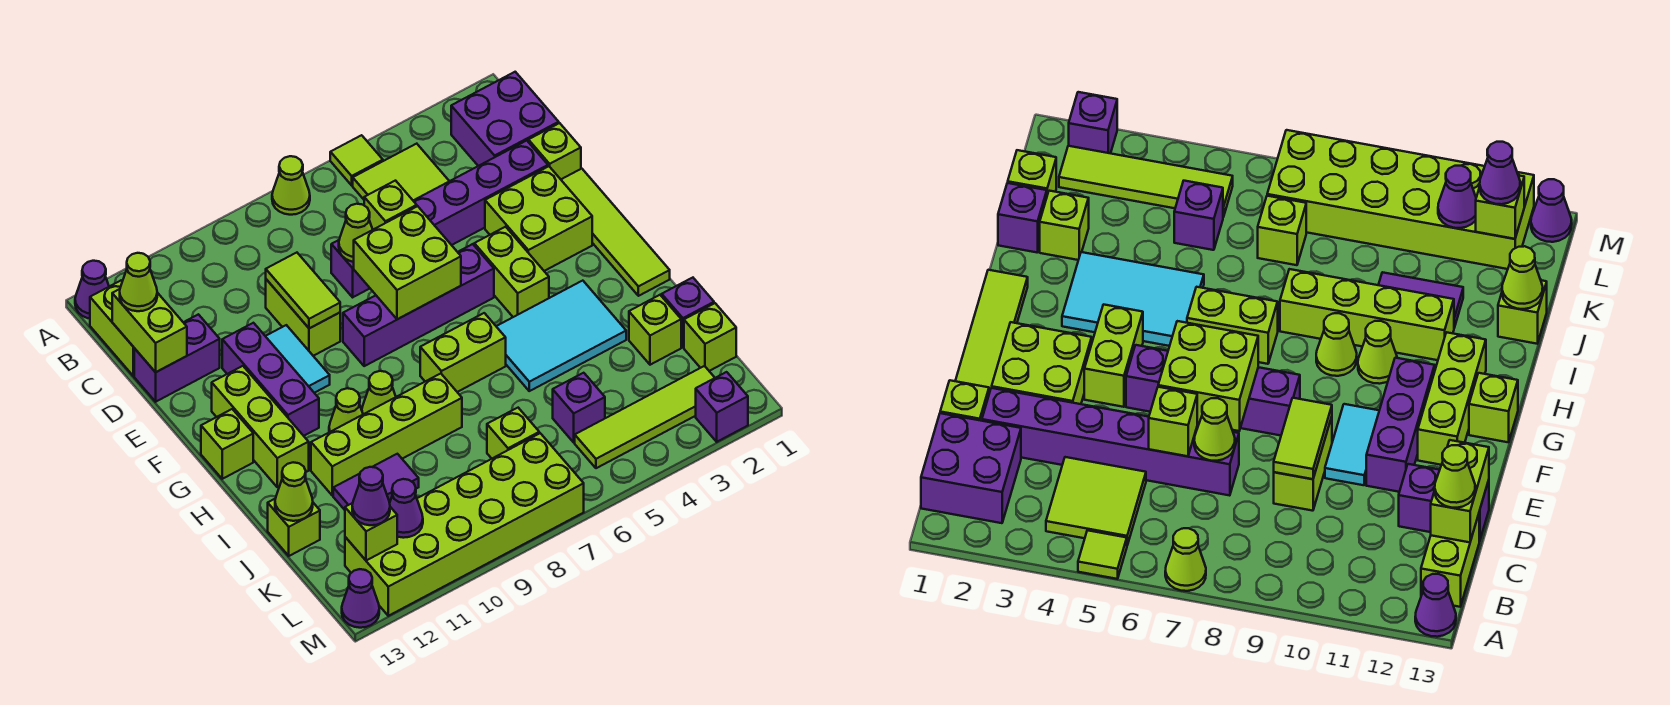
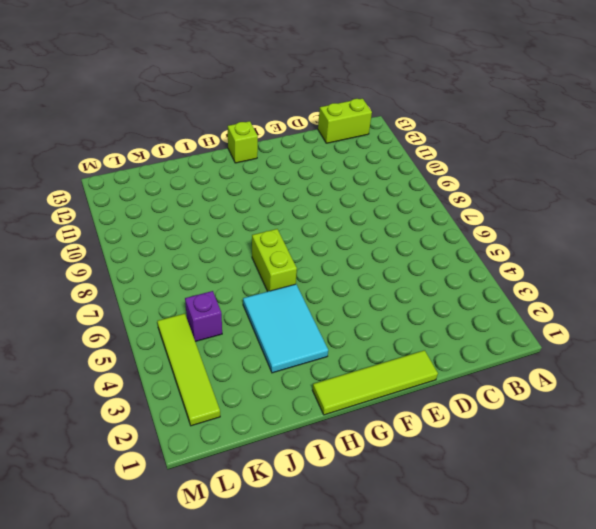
none -> lime tile A5 level 1
none -> lime cone A7 level 1
none -> purple cone A13 level 1
none -> purple brick B1:C2 level 1

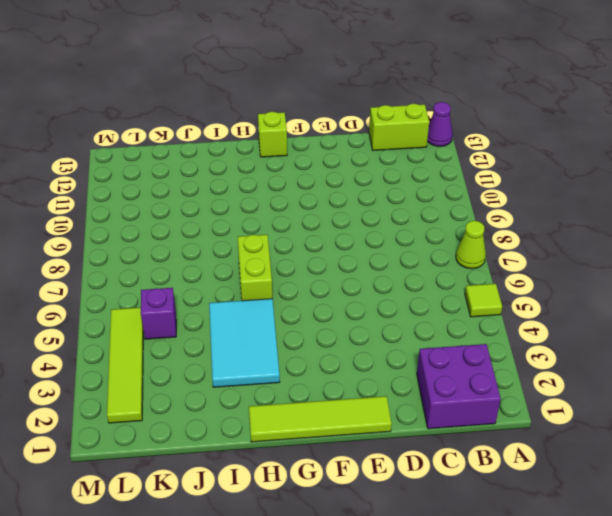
none -> lime tile B4:C5 level 1
none -> lime brick D1 level 1
none -> purple brick D2:D7 level 1
none -> lime brick D9:E9 level 1

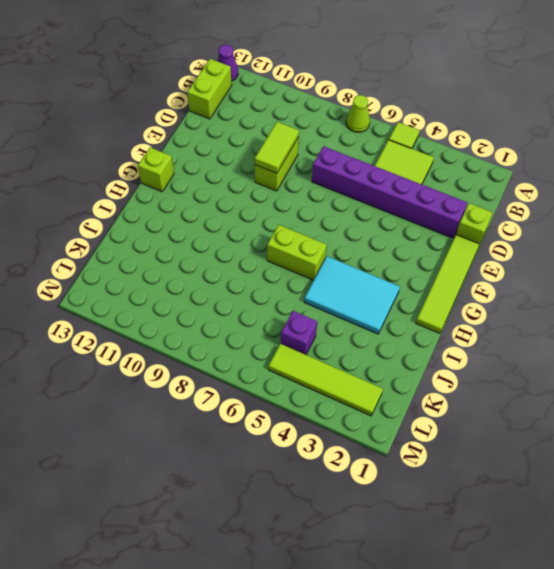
none -> purple brick B1:C2 level 1
none -> purple brick D12:D13 level 1
none -> lime brick E2:F3 level 1
none -> cyan tile E10:F10 level 1

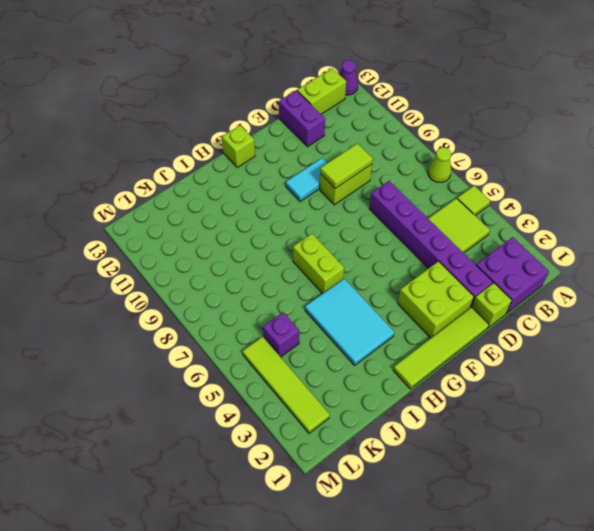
none -> purple brick E11:G11 level 1
none -> lime brick F4:G4 level 1
none -> purple brick F5:F8 level 1
none -> lime brick F12:H12 level 1

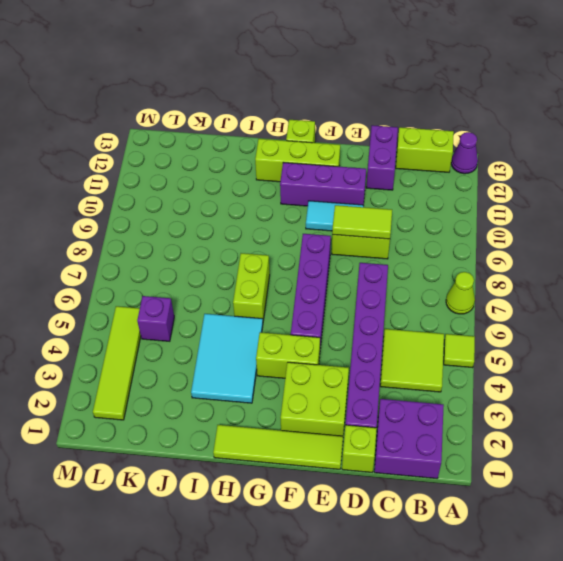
none -> lime cone H9 level 1
none -> lime cone H10 level 1
none -> lime brick I8:I11 level 1
none -> purple brick J1 level 1

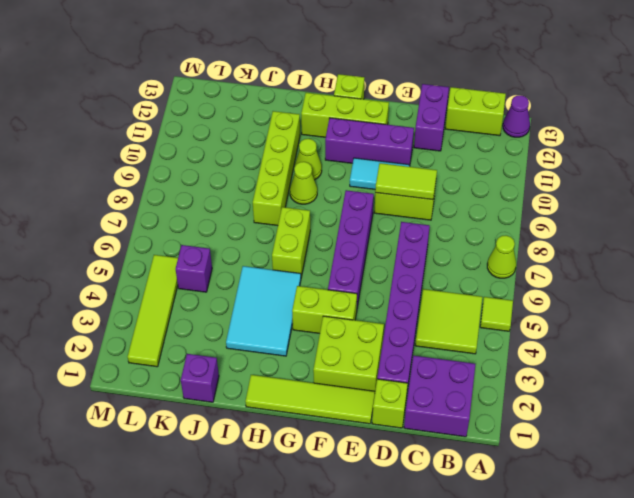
none -> lime brick J2 level 1
none -> purple tile J10:J11 level 1
none -> lime brick J13 level 1
none -> lime brick K1 level 1

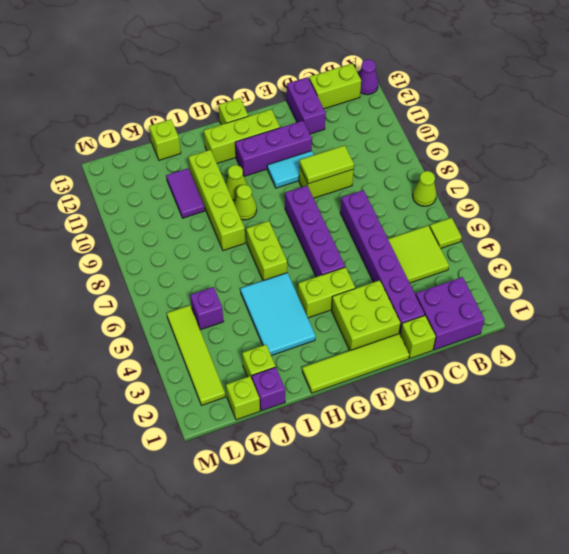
none -> lime brick K7 level 1
none -> lime brick L7:M12 level 1
none -> purple brick M2 level 1
none -> purple cone M13 level 1

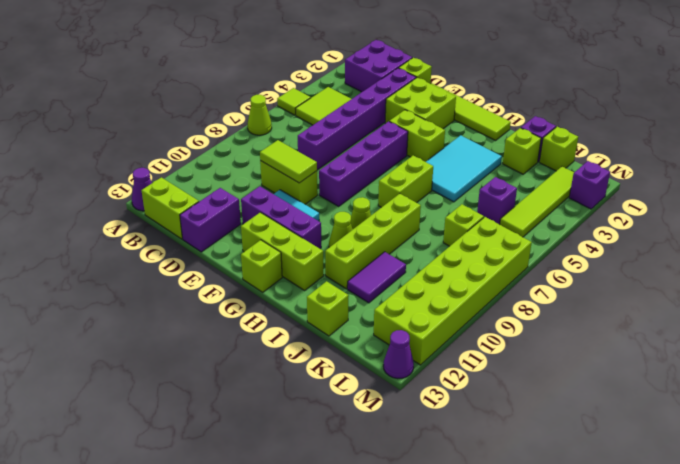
none -> lime brick C13:D13 level 2
none -> lime brick D6 level 2
none -> lime cone D7 level 2
none -> lime brick E6:F7 level 2

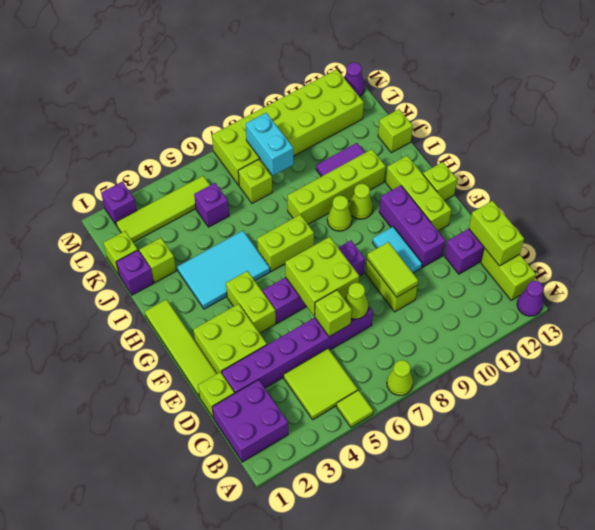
cyan brick K8:L8 level 2 -> none
none -> lime cone J13 level 2
none -> purple cone L11 level 2
none -> lime brick L12 level 2
none -> lime cone C13 level 3

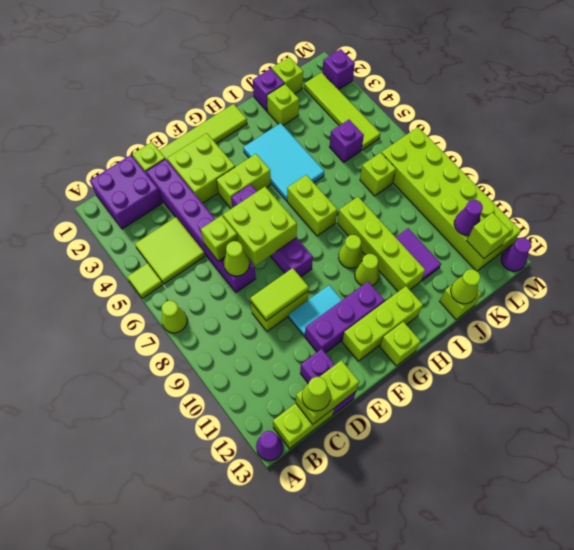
none -> purple cone L12 level 3

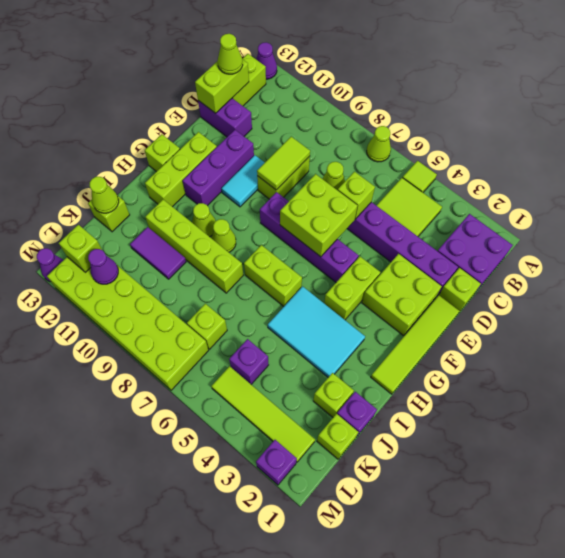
none -> purple cone L12 level 3

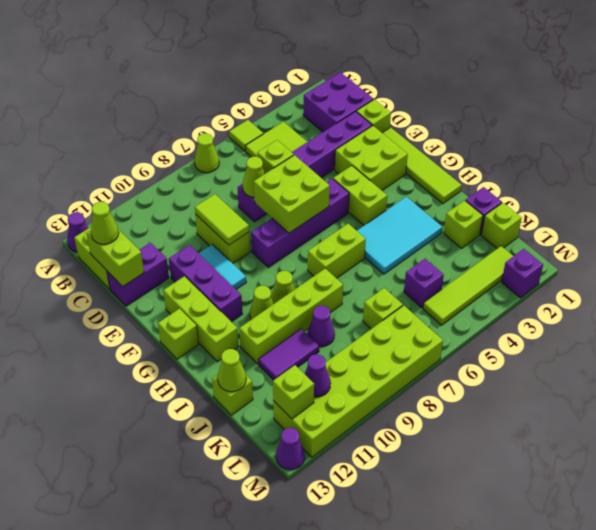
purple cone J9 level 1 -> purple cone L12 level 3

